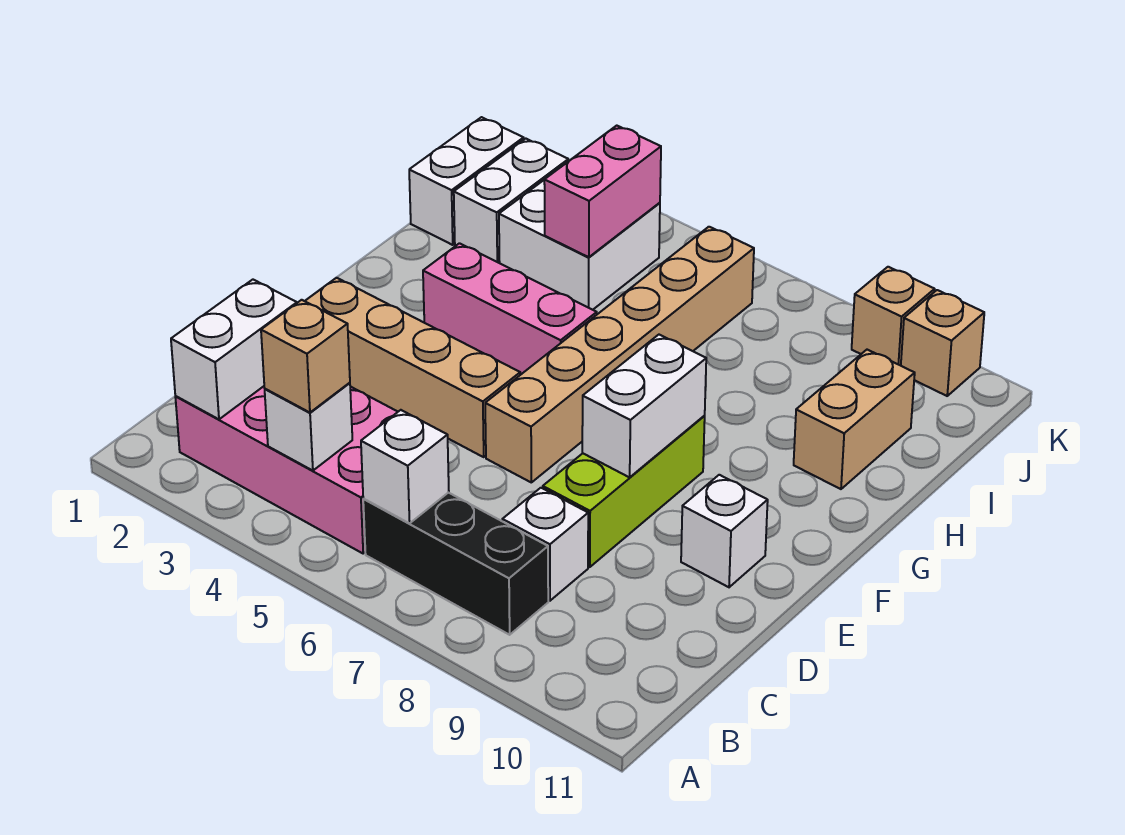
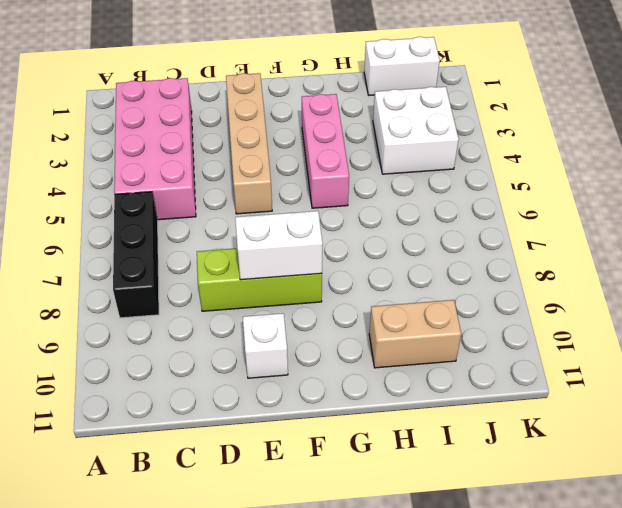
none -> white brick C8 level 1
none -> tan brick E6:J6 level 1
none -> white brick I2:J2 level 1

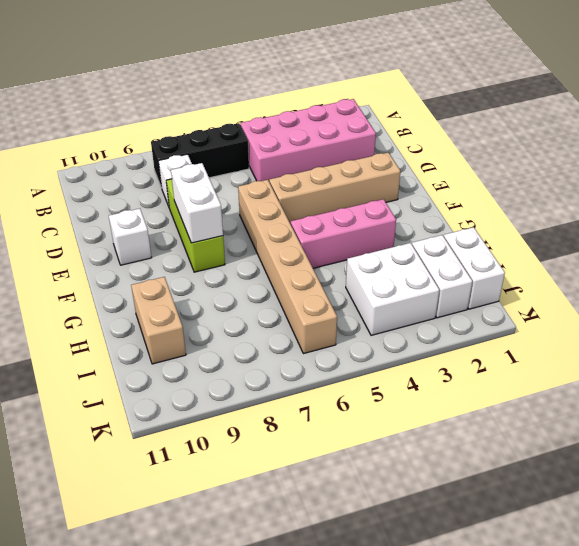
none -> tan brick K9 level 1
none -> tan brick K10 level 1
none -> white brick B2:C2 level 2

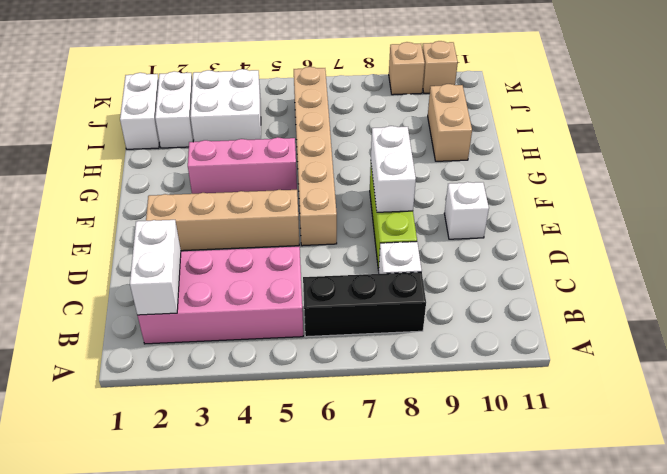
none -> white brick B4 level 2
none -> white brick B6 level 2
none -> pink brick I4:J4 level 2

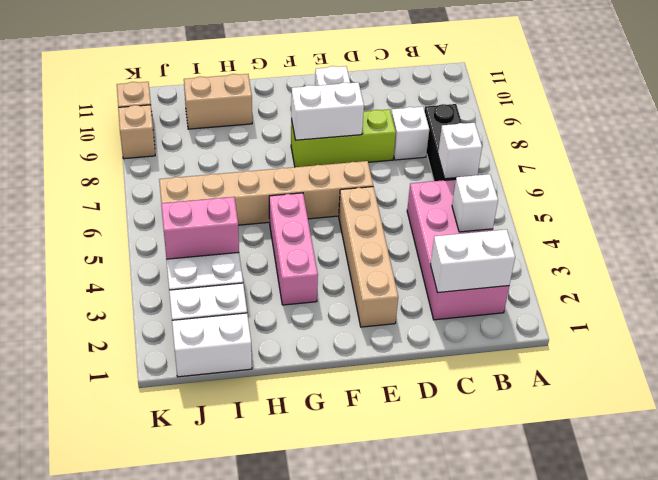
none -> tan brick B4 level 3

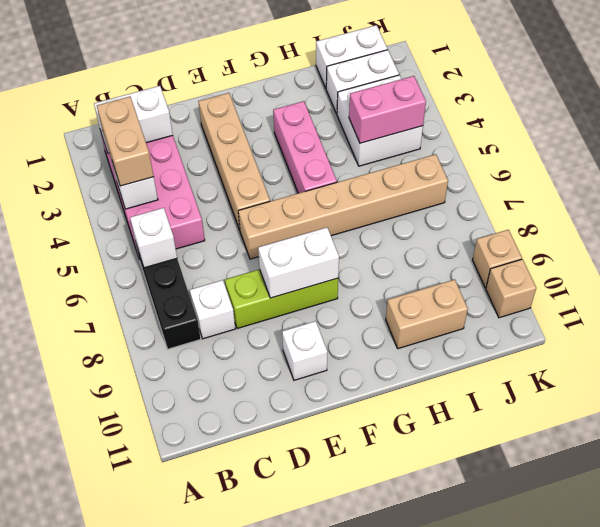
tan brick B3:B4 level 3 -> tan brick B4 level 3

